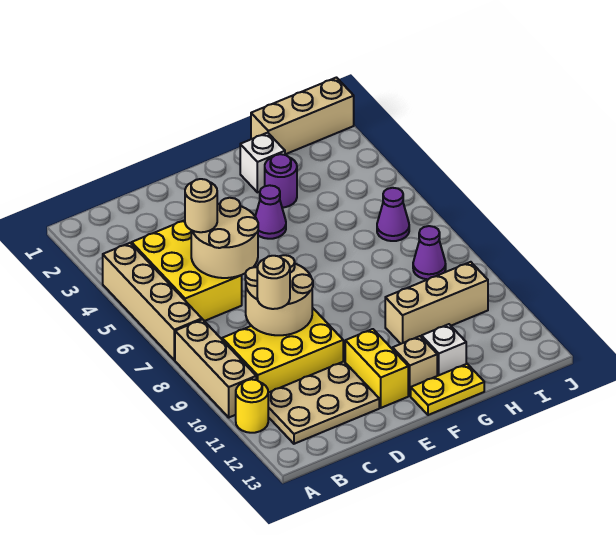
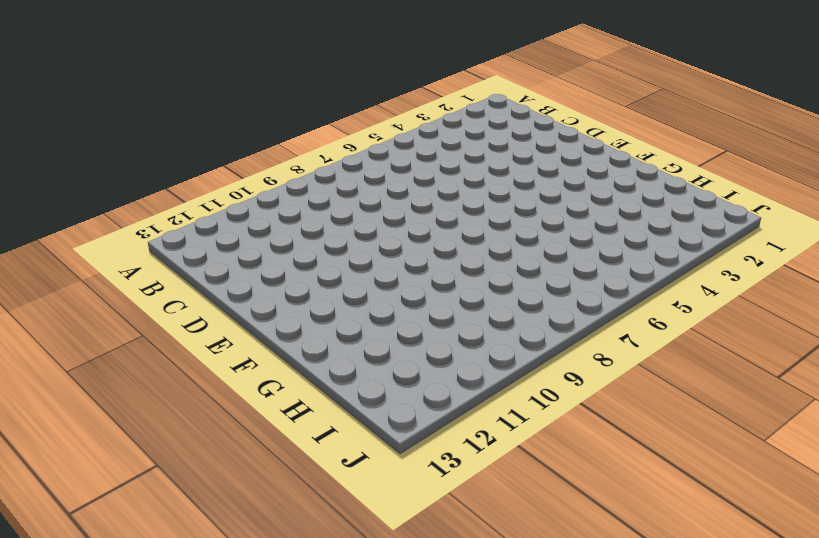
none -> tan brick A4:A7 level 1
none -> tan brick A8:A10 level 1
none -> yellow round brick A11 level 1

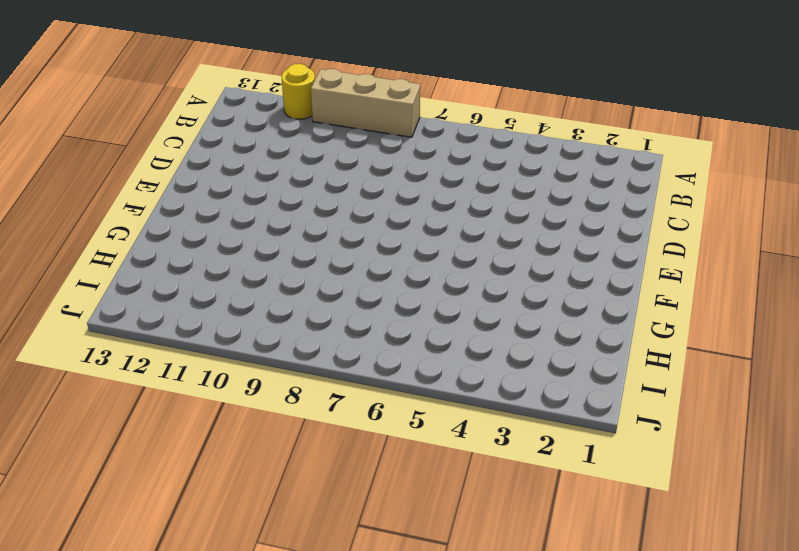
none -> tan brick A4:A7 level 1
none -> yellow brick B4:C6 level 1
none -> yellow brick B9:D10 level 1

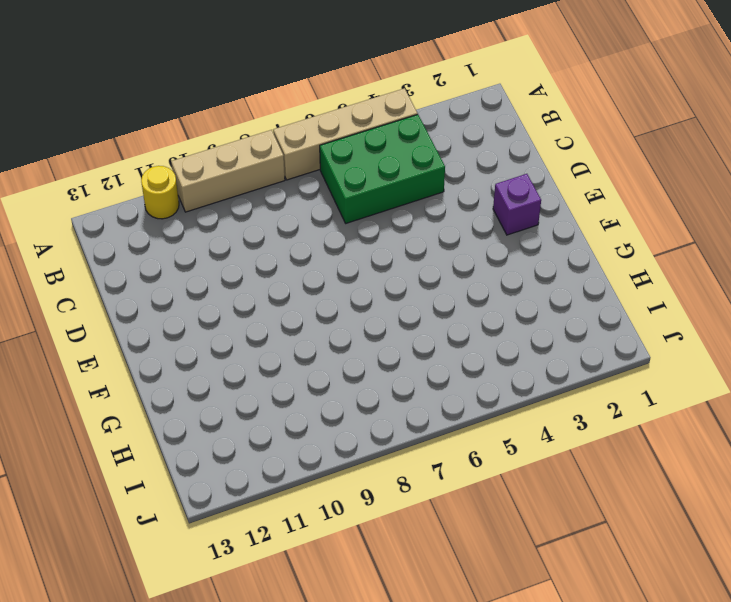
green brick B4:C6 level 1 -> yellow brick B4:C6 level 1
purple brick E2 level 1 -> none
none -> yellow brick B9:D10 level 1
none -> tan plate B11:D12 level 1
none -> yellow brick E11:E12 level 1

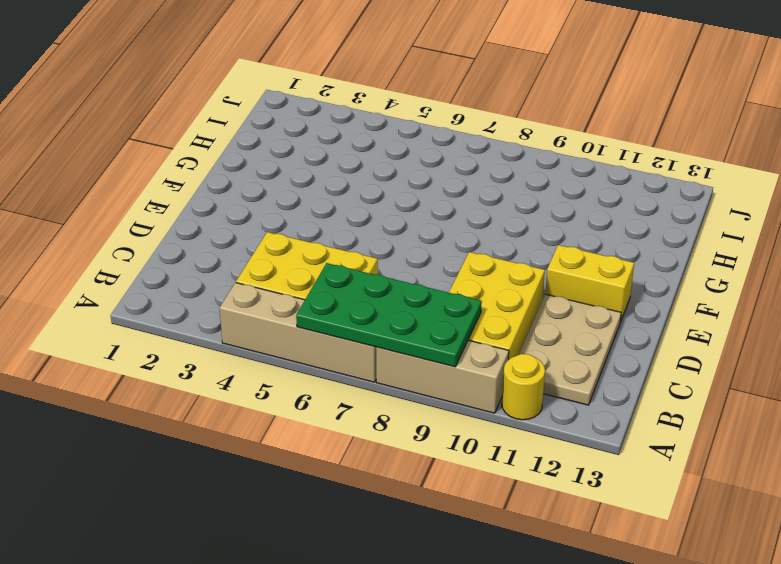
green plate A6:B9 level 2 -> none
none -> purple cone F4 level 1
none -> tan brick F12 level 1
none -> yellow plate F13:G13 level 1

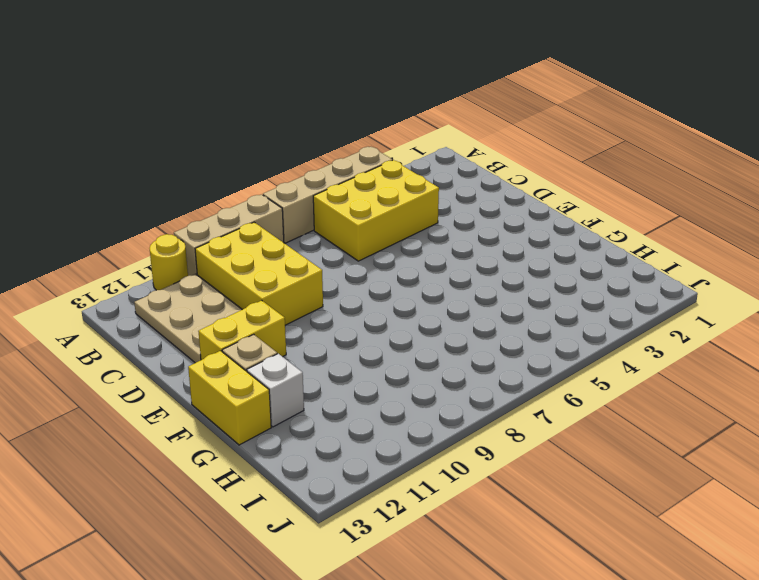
yellow brick F13:G13 level 1 -> yellow plate F13:G13 level 1
none -> purple cone F4 level 1
none -> white brick G2 level 1
none -> purple round brick G3 level 1

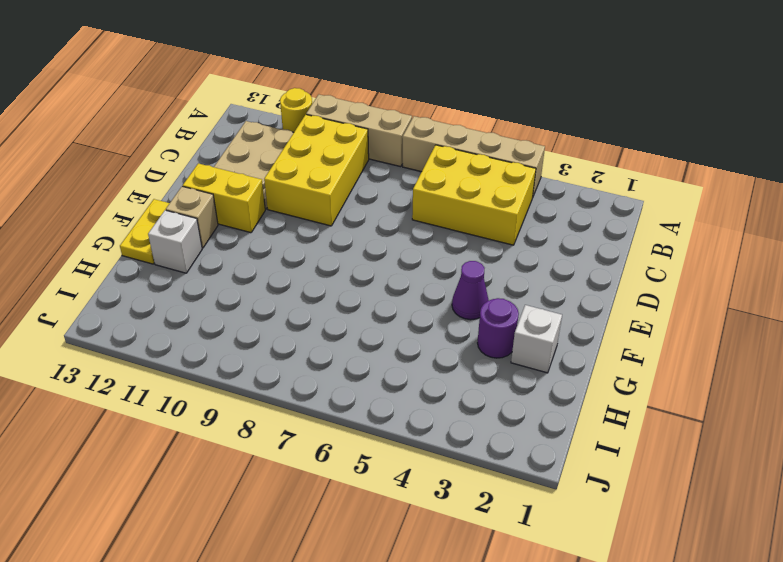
none -> tan brick G10:I10 level 1
none -> tan brick H1:J1 level 1
none -> purple cone I6 level 1

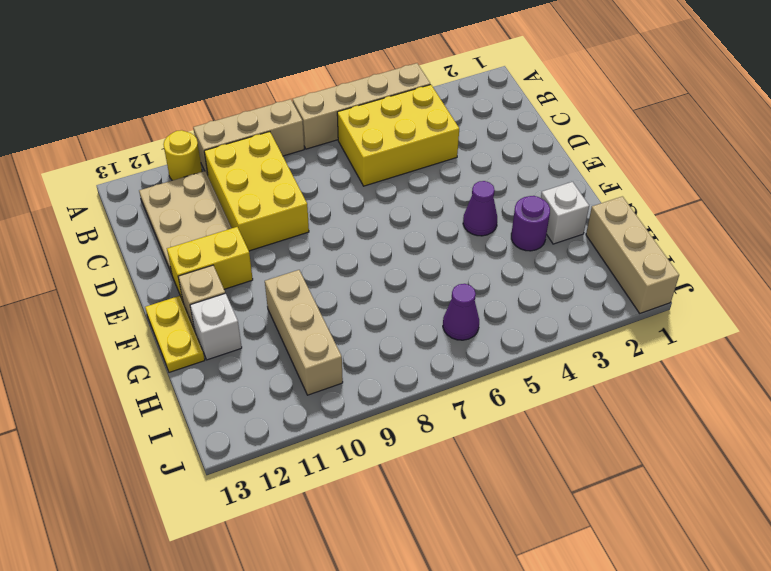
none -> purple cone I8 level 1
none -> tan round brick C5:D6 level 2
none -> tan round brick C8:D9 level 2

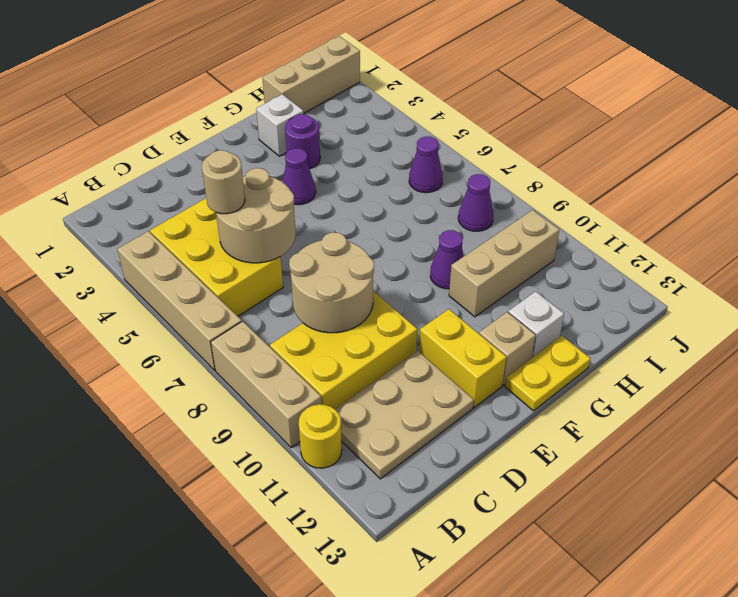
purple cone G9 level 1 -> none
none -> tan round brick C9 level 3

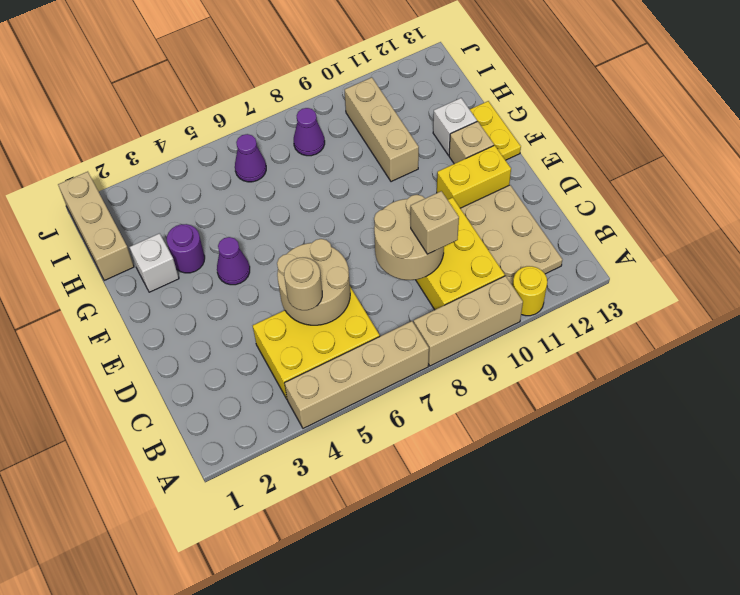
tan brick C9 level 3 -> tan round brick C9 level 3

